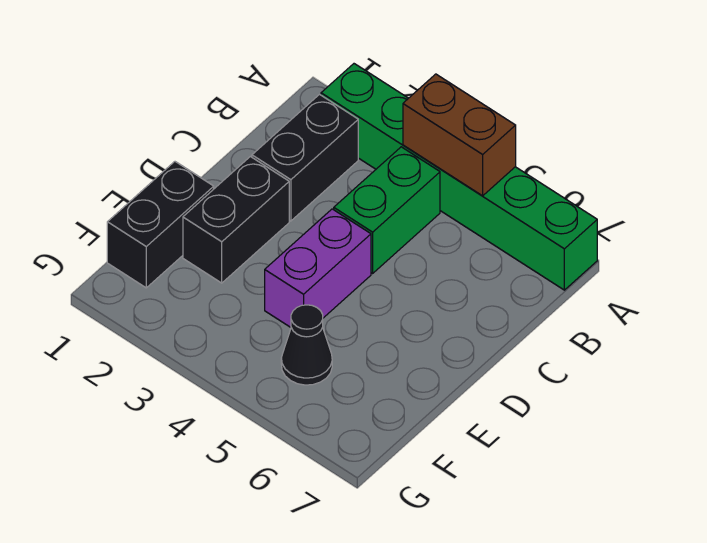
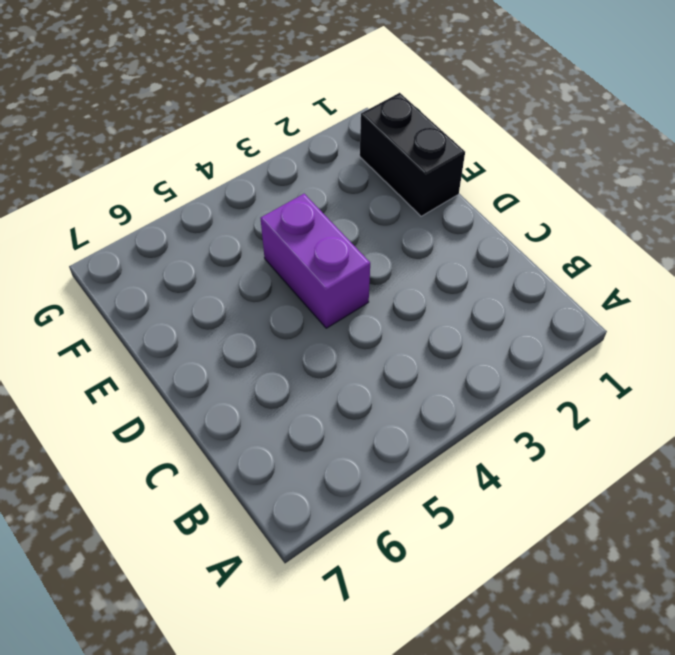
none -> green brick A2:A7 level 1
none -> black brick B2:C2 level 1

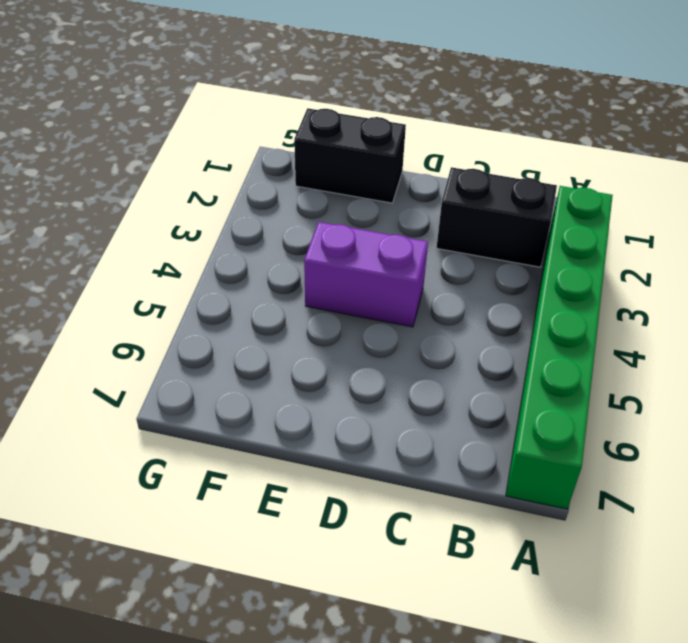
none -> green brick B4:C4 level 1
none -> black brick D2:E2 level 1

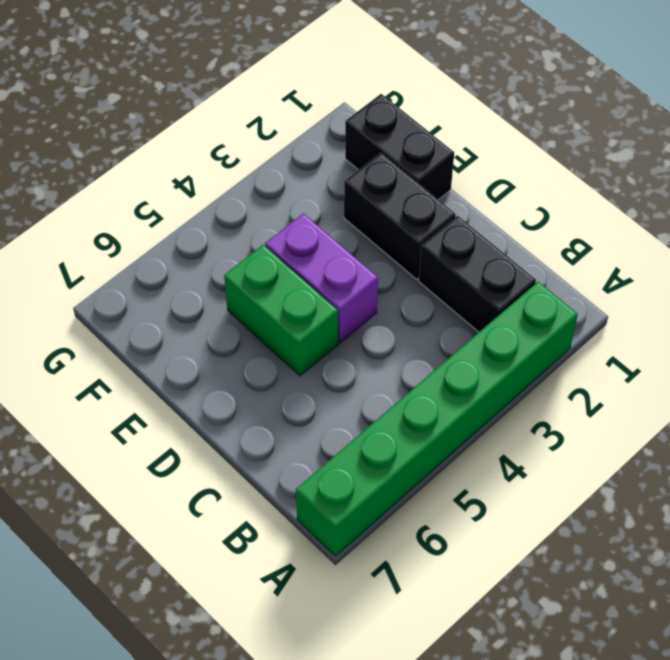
green brick D5:E5 level 1 -> green brick B4:C4 level 1
none -> black cone F5 level 1
none -> brown brick A4:A5 level 2

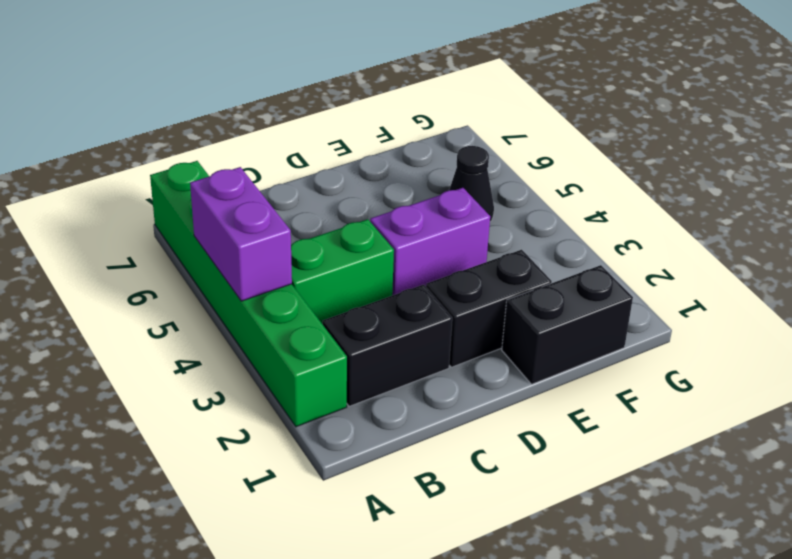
purple brick A4:A5 level 2 -> brown brick A4:A5 level 2

